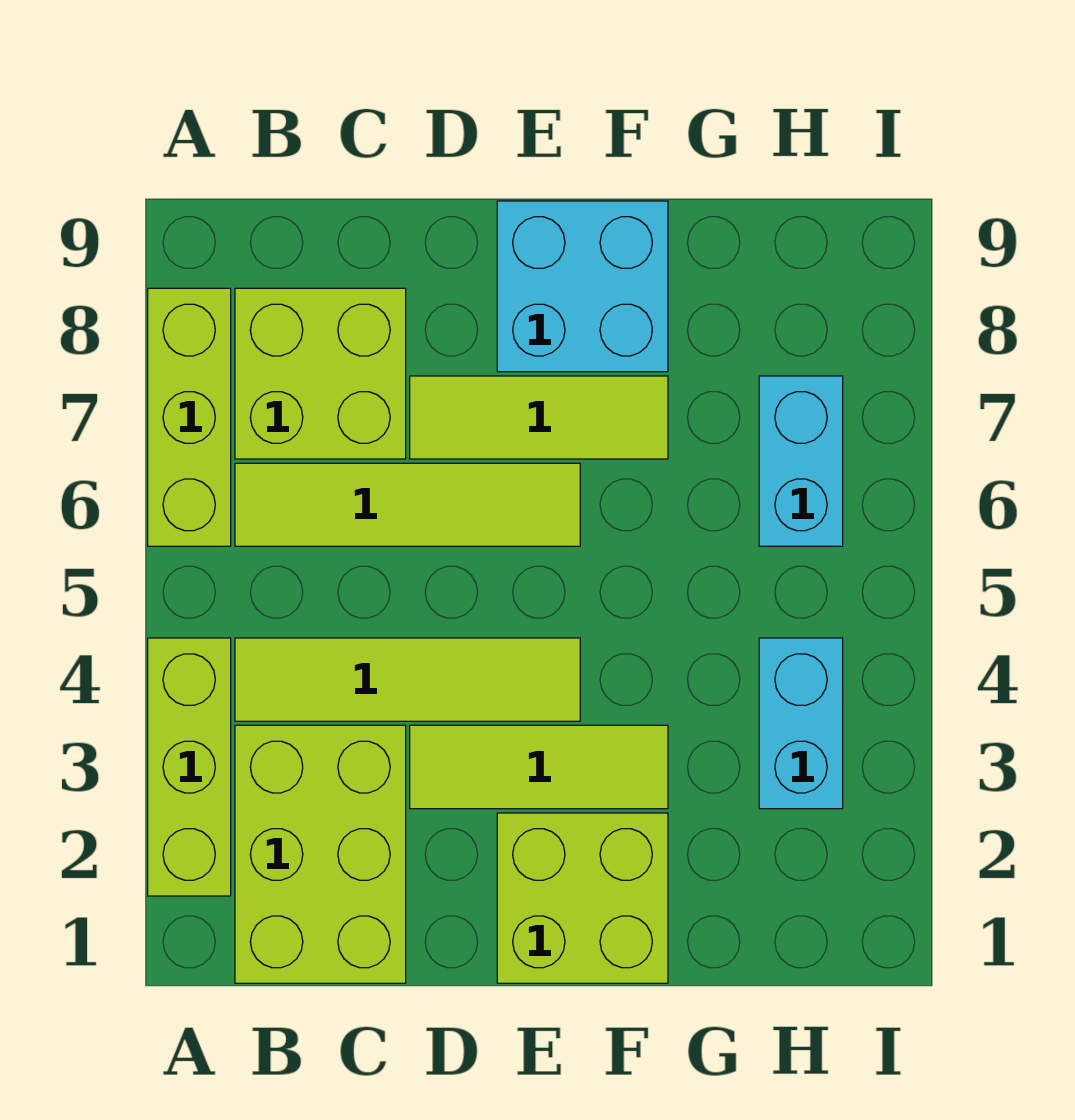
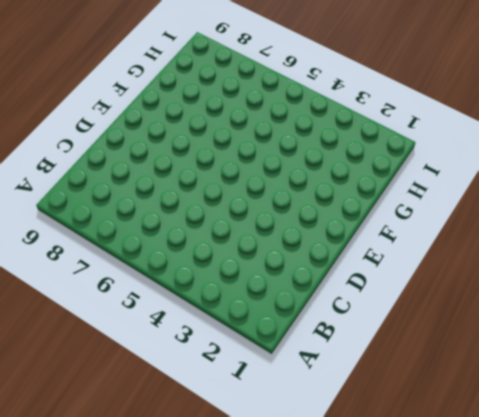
none -> lime brick A2:A4 level 1
none -> lime brick A6:A8 level 1
none -> lime brick B1:C3 level 1

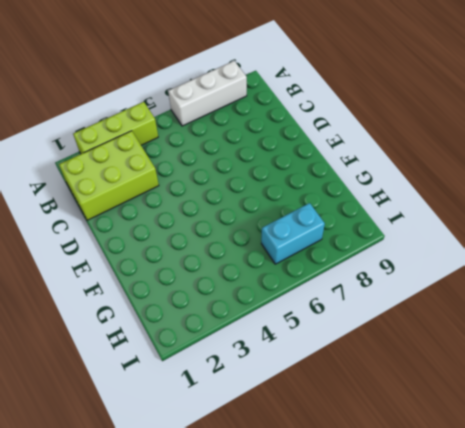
white brick A6:A8 level 1 -> lime brick A6:A8 level 1
none -> lime tile B4:E4 level 1
none -> lime tile B6:E6 level 1
none -> lime brick B7:C8 level 1

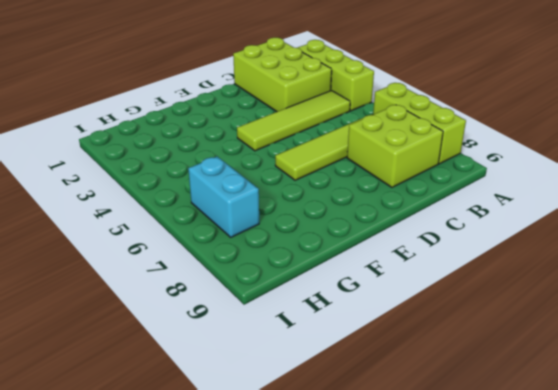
none -> lime tile D3:F3 level 1
none -> lime tile D7:F7 level 1
none -> lime brick E1:F2 level 1

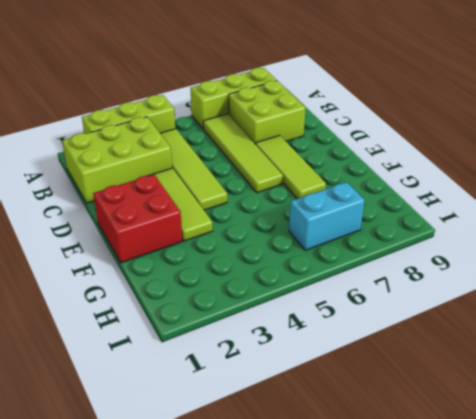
red brick E1:F2 level 1 -> lime brick E1:F2 level 1
none -> cyan brick E8:F9 level 1
none -> cyan brick H3:H4 level 1

